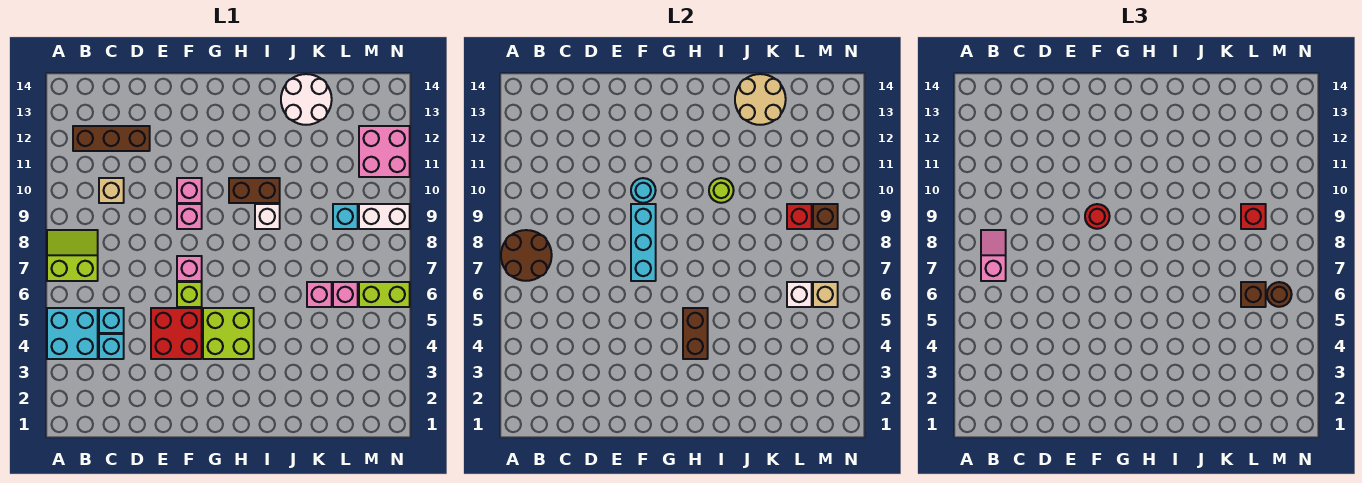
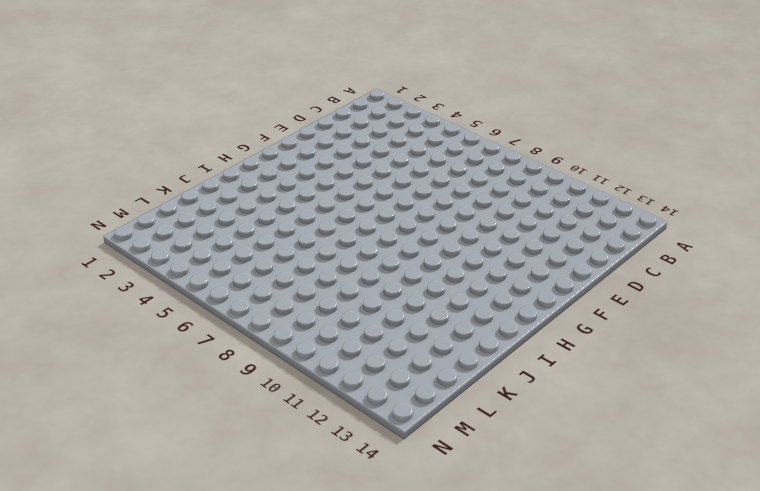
none -> cyan brick A4:B5 level 1
none -> lime slope A7:B8 level 1 top 7
none -> brown brick B12:D12 level 1
none -> cyan brick C4 level 1

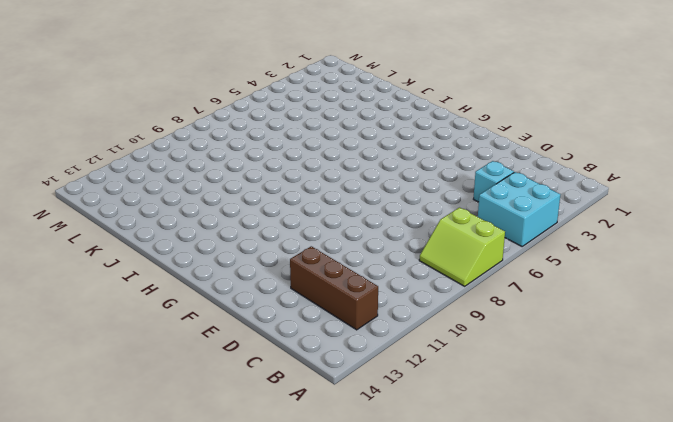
none -> cyan brick C5 level 1
none -> tan brick C10 level 1
none -> red brick E4:F5 level 1
none -> lime brick F6 level 1

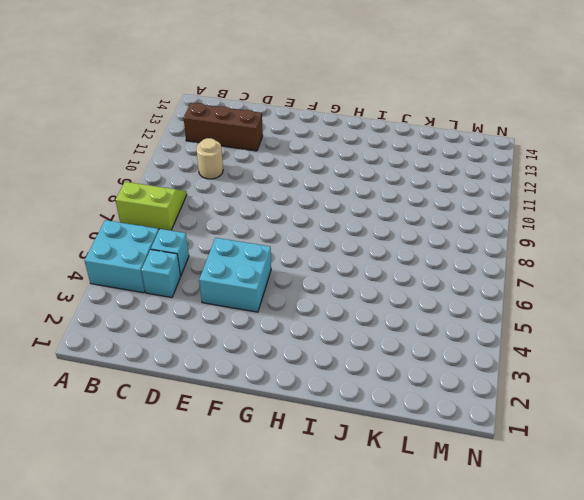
tan round brick C10 level 1 -> tan brick C10 level 1
cyan brick E4:F5 level 1 -> red brick E4:F5 level 1
none -> lime brick F6 level 1
none -> pink brick F7 level 1
none -> pink brick F9 level 1
none -> pink brick F10 level 1

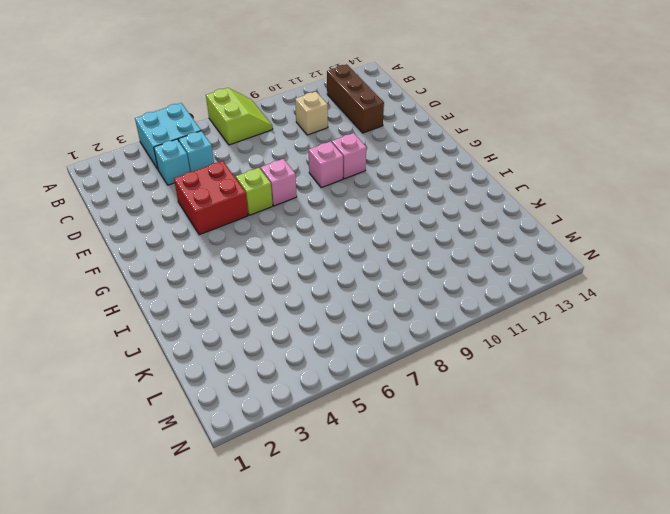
none -> lime brick G4:H5 level 1
none -> brown brick H10:I10 level 1
none -> white brick I9 level 1
none -> white round brick J13:K14 level 1

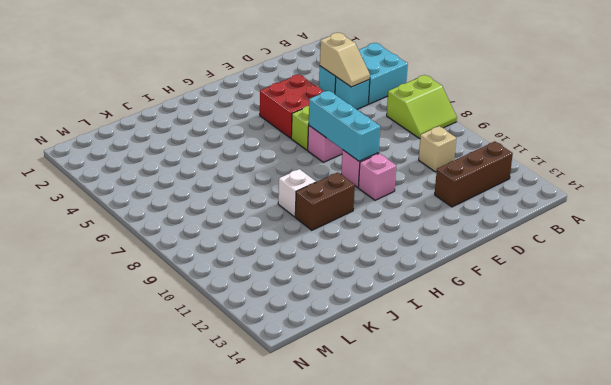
tan slope C4:C5 level 2 top 4 -> none
none -> lime brick G4:H5 level 1
none -> white round brick J13:K14 level 1
none -> pink brick K6 level 1
none -> pink brick L6 level 1

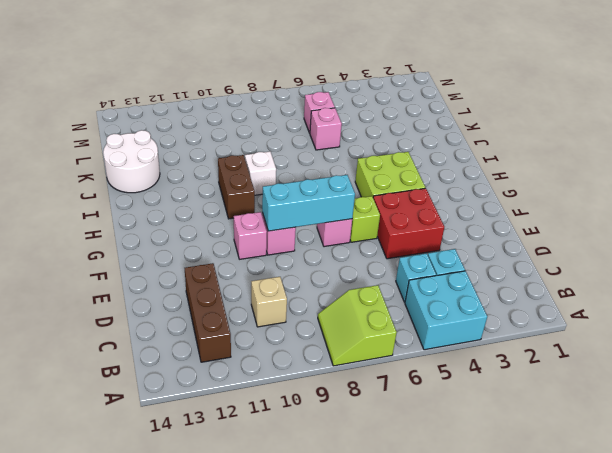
none -> cyan brick L9 level 1
none -> lime brick M6:N6 level 1
none -> white brick M9:N9 level 1
none -> pink brick M11:N12 level 1

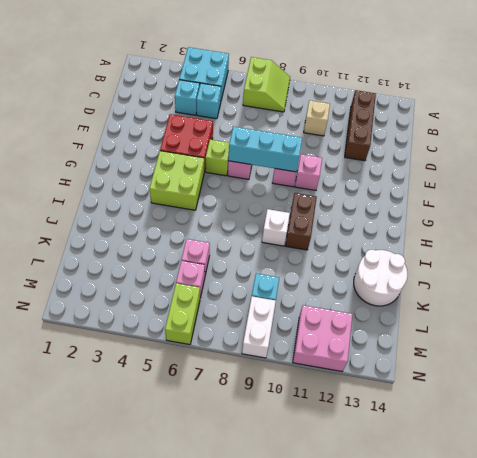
none -> brown round brick A7:B8 level 2
none -> cyan round brick F10 level 2
none -> brown brick H4:H5 level 2
none -> lime round brick I10 level 2

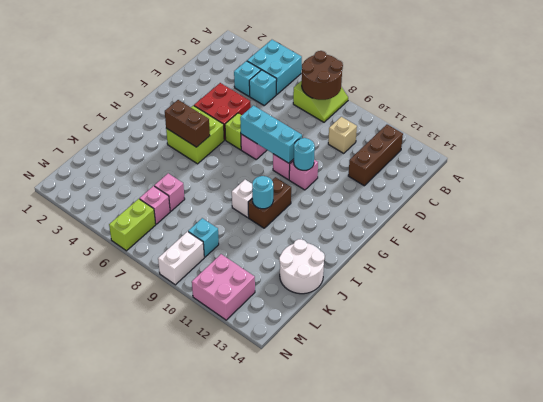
cyan round brick I10 level 2 -> lime round brick I10 level 2
none -> tan round brick J13:K14 level 2
none -> white brick L6 level 2
none -> red brick L9 level 2
none -> tan brick M6 level 2

